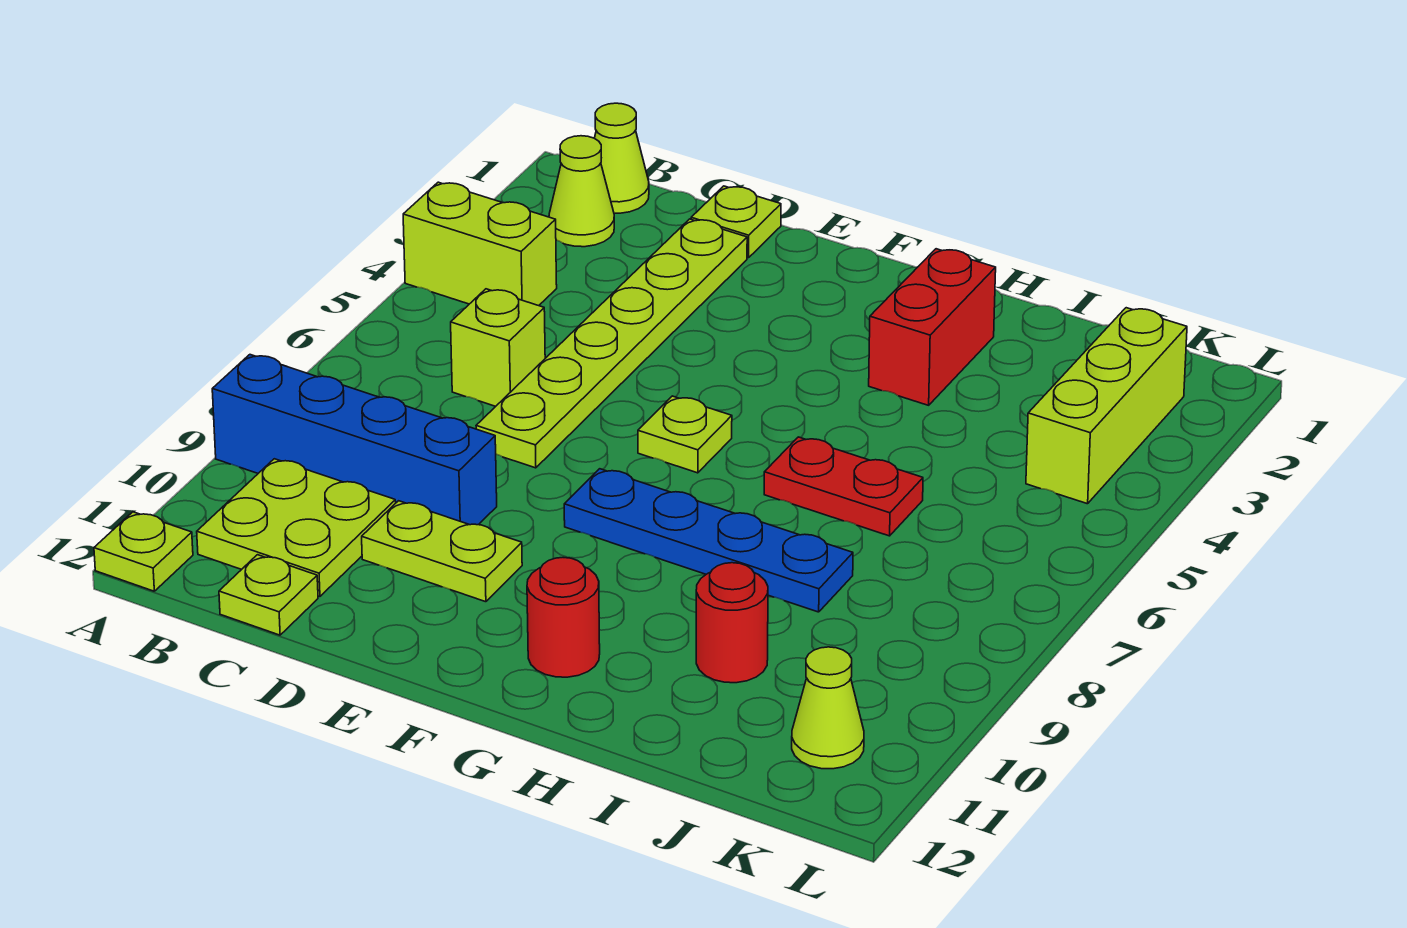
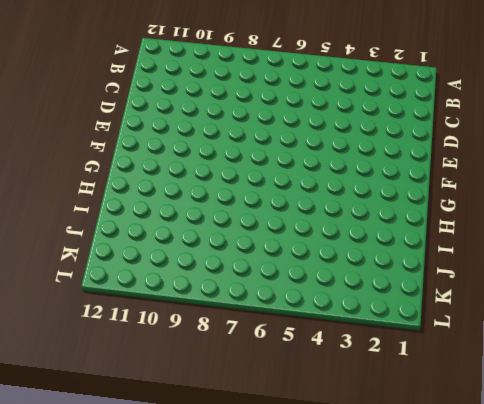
none -> lime brick A4:B4 level 1
none -> blue brick A9:D9 level 1
none -> lime plate A12 level 1

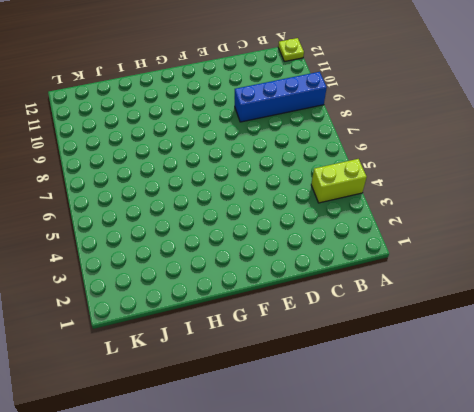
none -> lime cone B1 level 1
none -> lime cone B2 level 1
none -> lime plate B10:C11 level 1

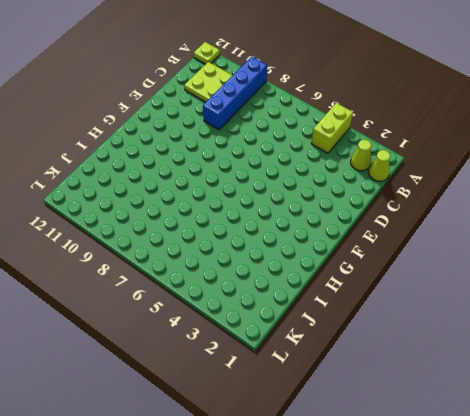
none -> lime brick C6 level 1
none -> lime plate C12 level 1
none -> lime plate D1 level 1

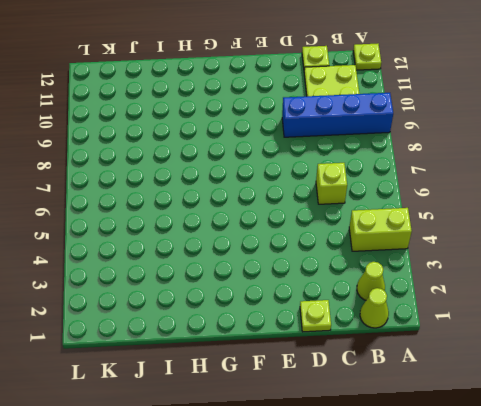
none -> lime plate D2:D7 level 1
none -> lime plate D10:E10 level 1
none -> lime plate F6 level 1

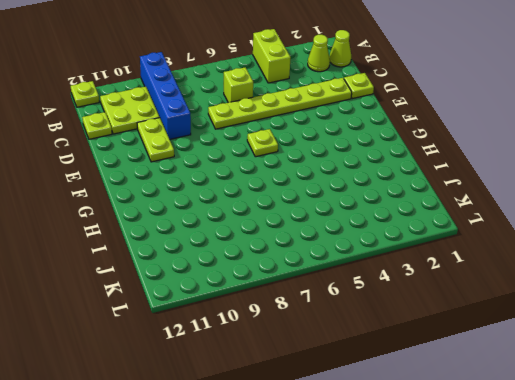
none -> blue plate F8:I8 level 1
none -> red round brick G11 level 1
none -> red brick H2:H3 level 1

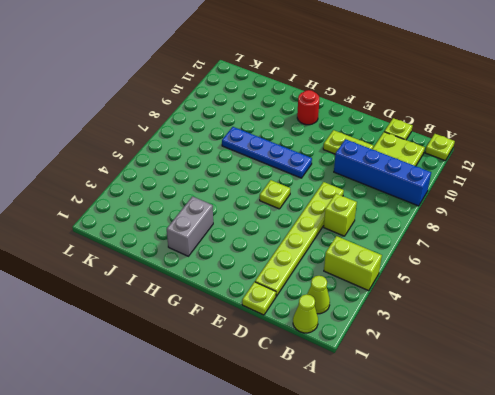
grey brick H2:H3 level 1 -> red brick H2:H3 level 1
none -> red plate H6:I6 level 1
none -> red round brick I10 level 1
none -> lime brick K2:K4 level 1

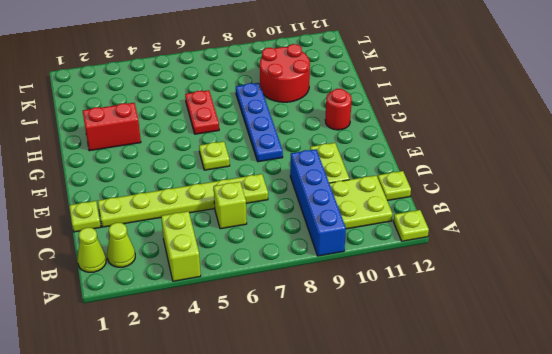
red round brick I9:J10 level 1 -> red round brick I10 level 1
none -> lime brick K2:K4 level 1
none -> lime cone K11 level 1

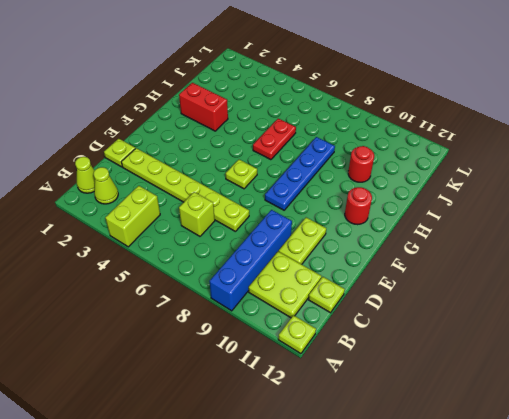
none -> lime brick K2:K4 level 1
none -> lime cone K11 level 1

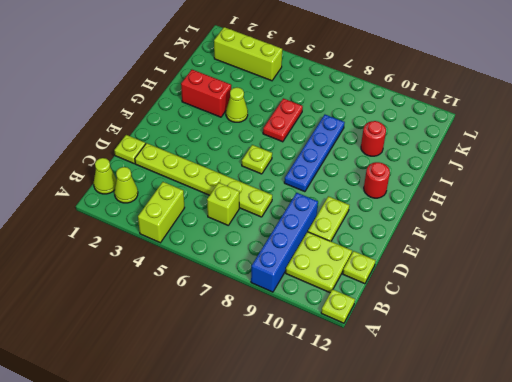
lime cone H4 level 1 -> lime cone K11 level 1

